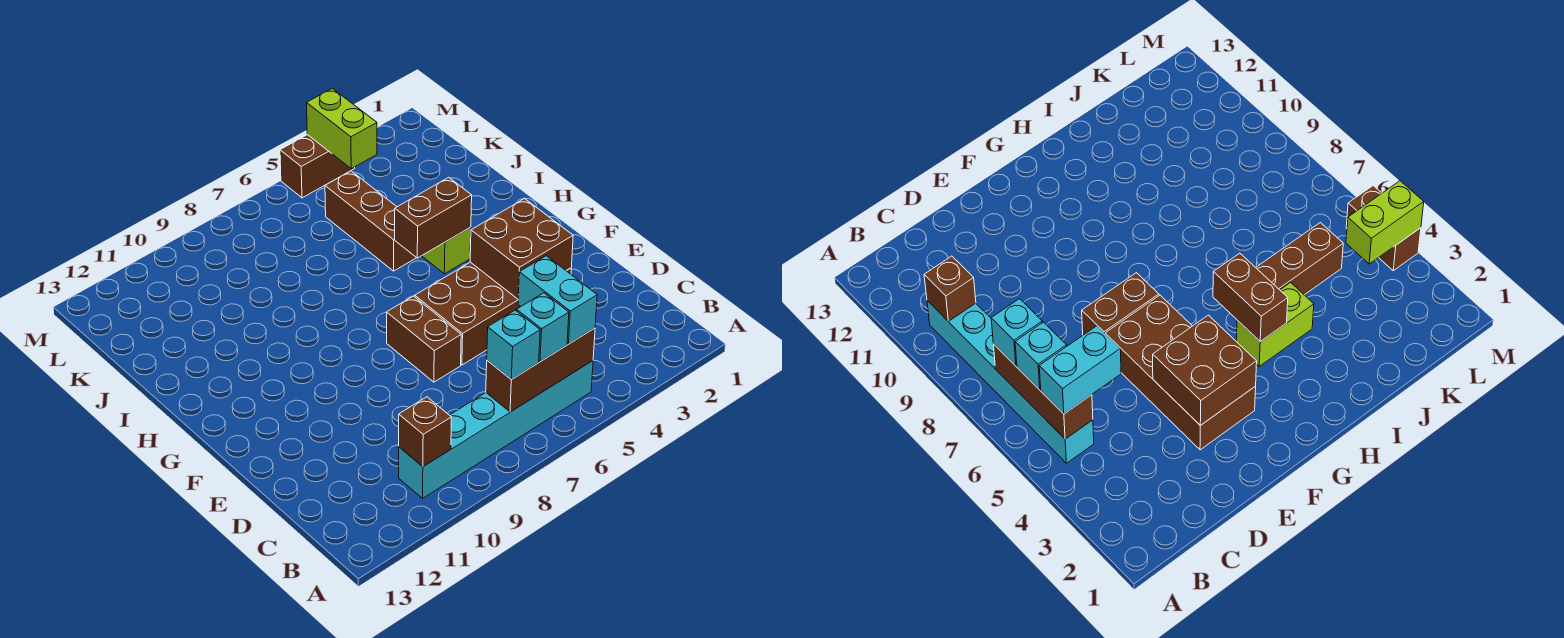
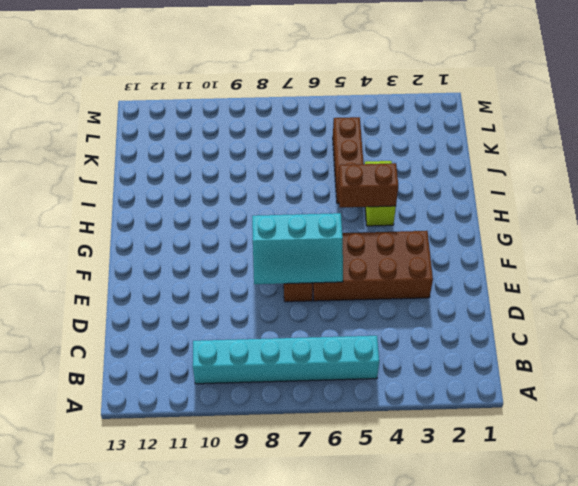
cyan slope E6:F8 level 2 top F -> none
none -> brown brick M4:M5 level 1
none -> brown brick B5:B7 level 2
none -> brown brick B10 level 2

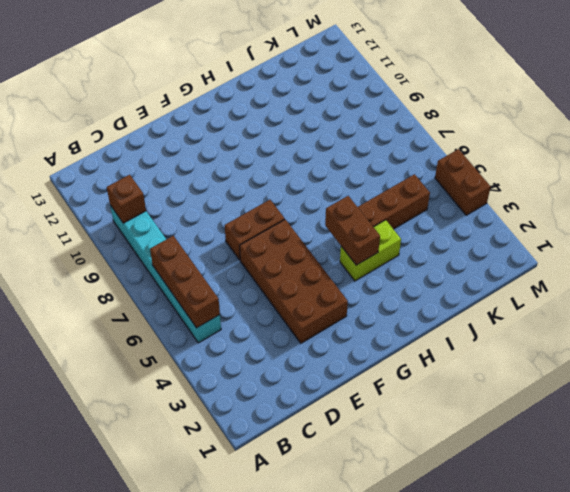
none -> brown brick E3:F4 level 2
none -> lime brick L4:M4 level 2
none -> cyan brick B5:C5 level 3

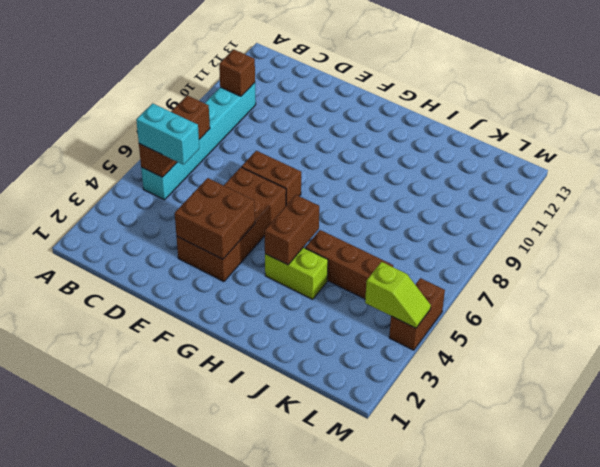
lime slope L4:M4 level 2 top L -> lime brick L4:M4 level 2
none -> cyan brick B6 level 3
none -> cyan brick B7 level 3

